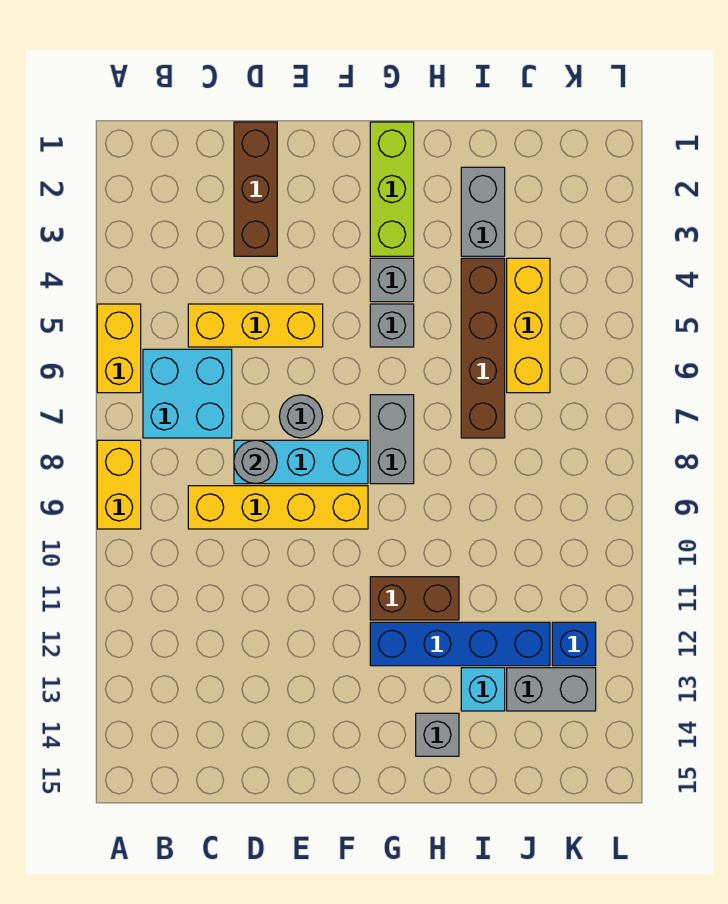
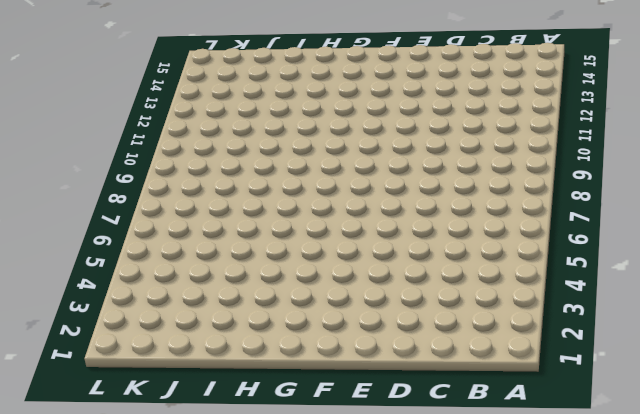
none -> yellow brick A5:A6 level 1
none -> yellow brick A8:A9 level 1
none -> cyan brick B6:C7 level 1

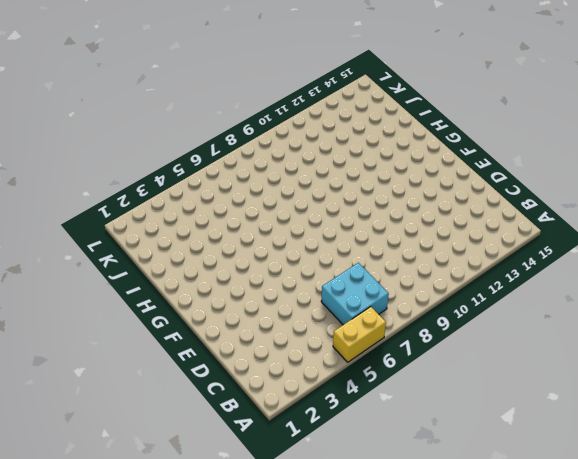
none -> yellow brick A8:A9 level 1
none -> yellow brick C5:E5 level 1
none -> yellow brick C9:F9 level 1

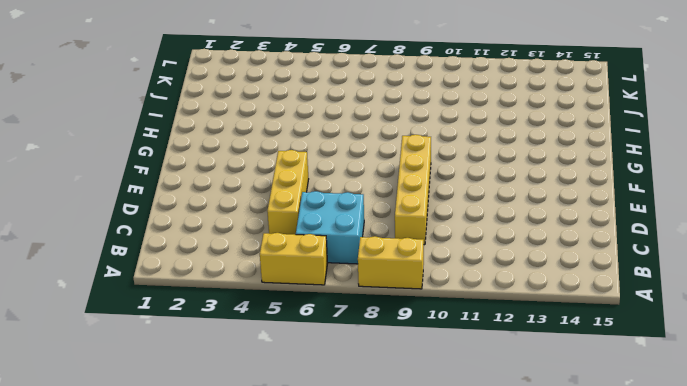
none -> brown brick D1:D3 level 1
none -> cyan brick D8:F8 level 1
none -> grey round brick E7 level 1

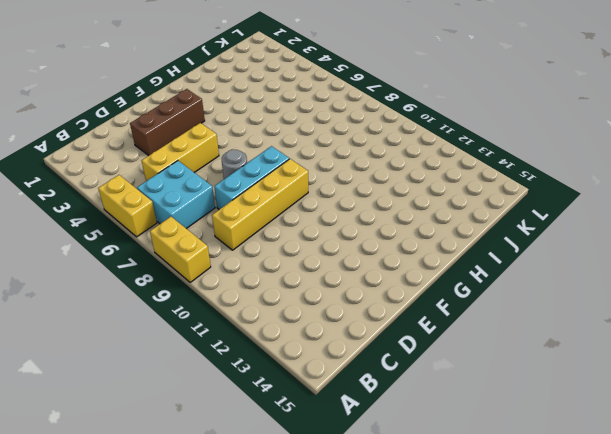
brown brick D3:F3 level 1 -> brown brick D1:D3 level 1
none -> lime brick G1:G3 level 1
none -> grey brick G4 level 1
none -> grey brick G5 level 1

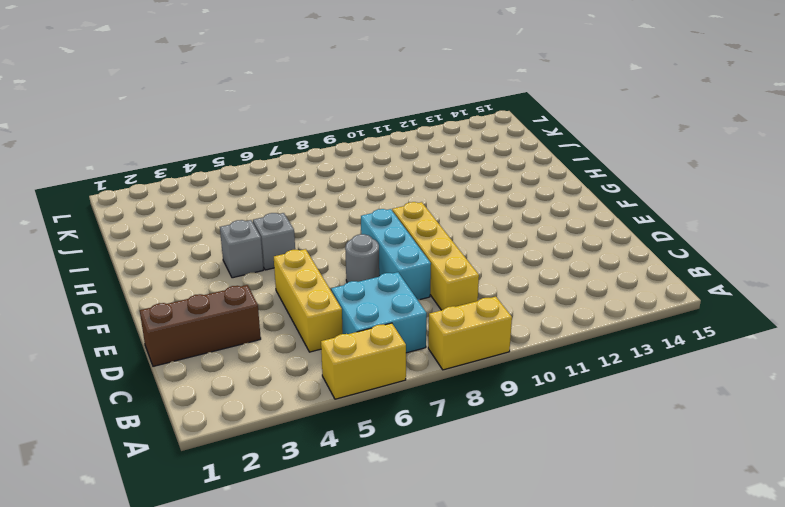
none -> lime brick G1:G3 level 1
none -> grey brick G7:G8 level 1
none -> brown brick G11:H11 level 1

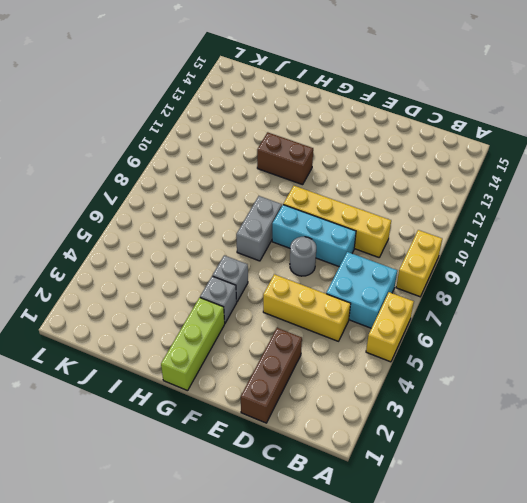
none -> blue brick G12:J12 level 1
none -> grey brick H14 level 1
none -> grey brick I2:I3 level 1

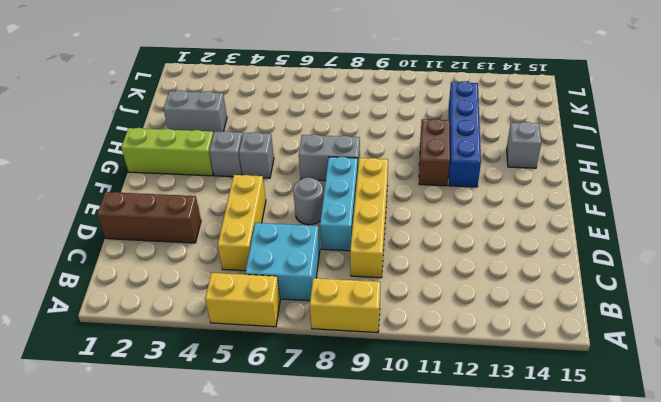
none -> brown brick I4:I7 level 1
none -> cyan brick I13 level 1
none -> yellow brick J4:J6 level 1

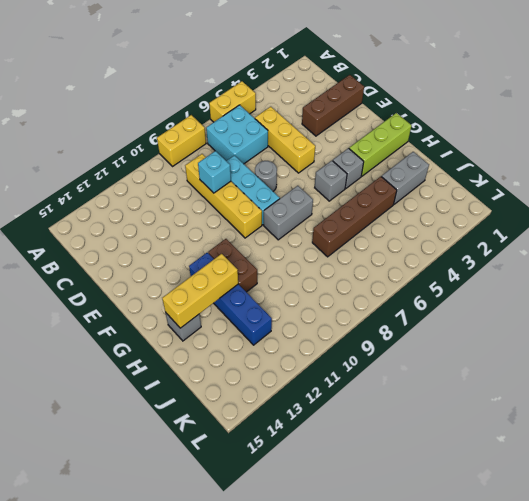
cyan brick D9 level 2 -> cyan brick I13 level 1
yellow brick H12:H14 level 2 -> yellow brick J4:J6 level 1
none -> grey brick J13:K13 level 1
none -> blue brick K12 level 1
none -> grey round brick D8 level 2

